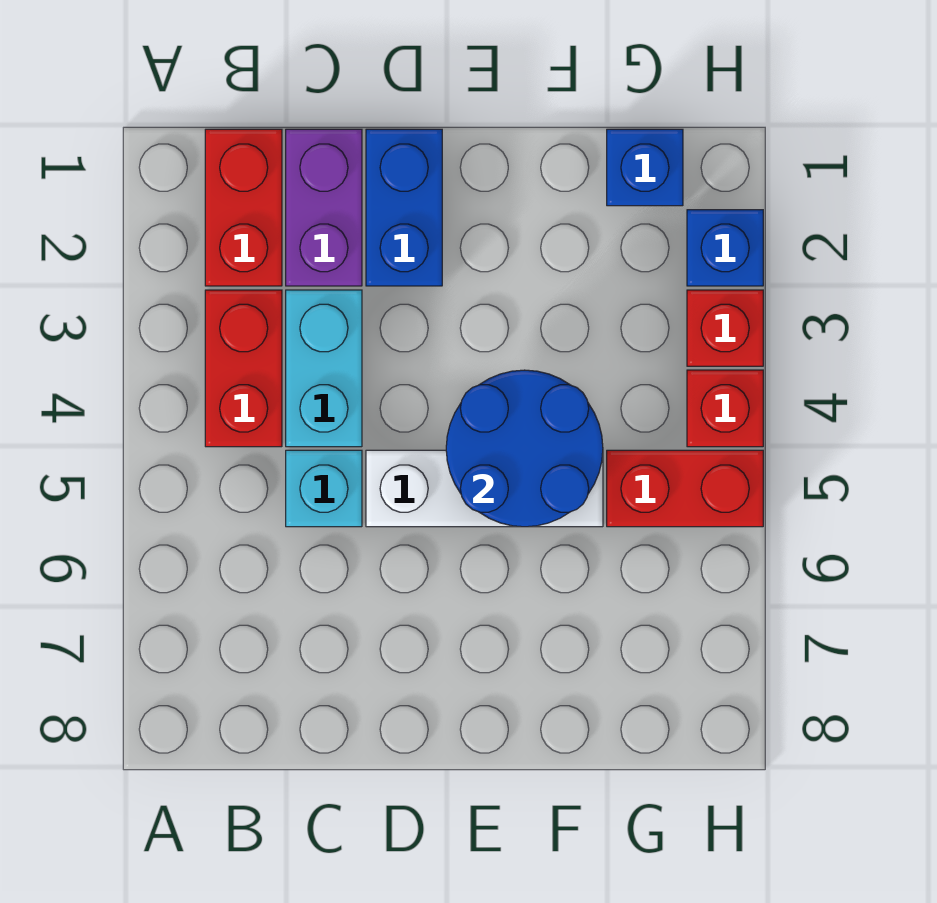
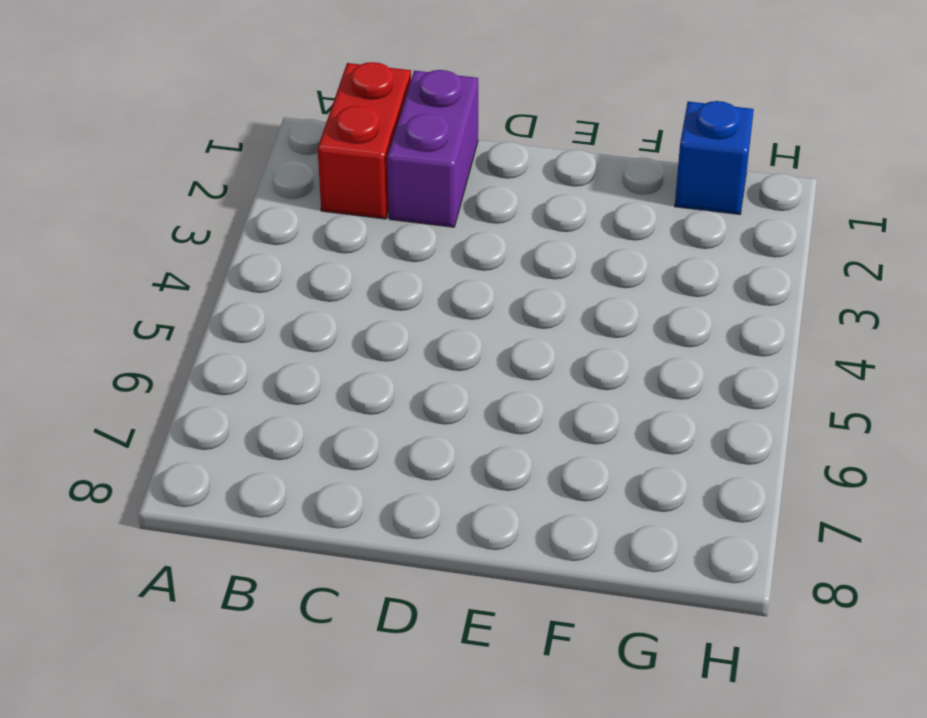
none -> red brick B3:B4 level 1
none -> cyan brick C3:C4 level 1
none -> cyan brick C5 level 1

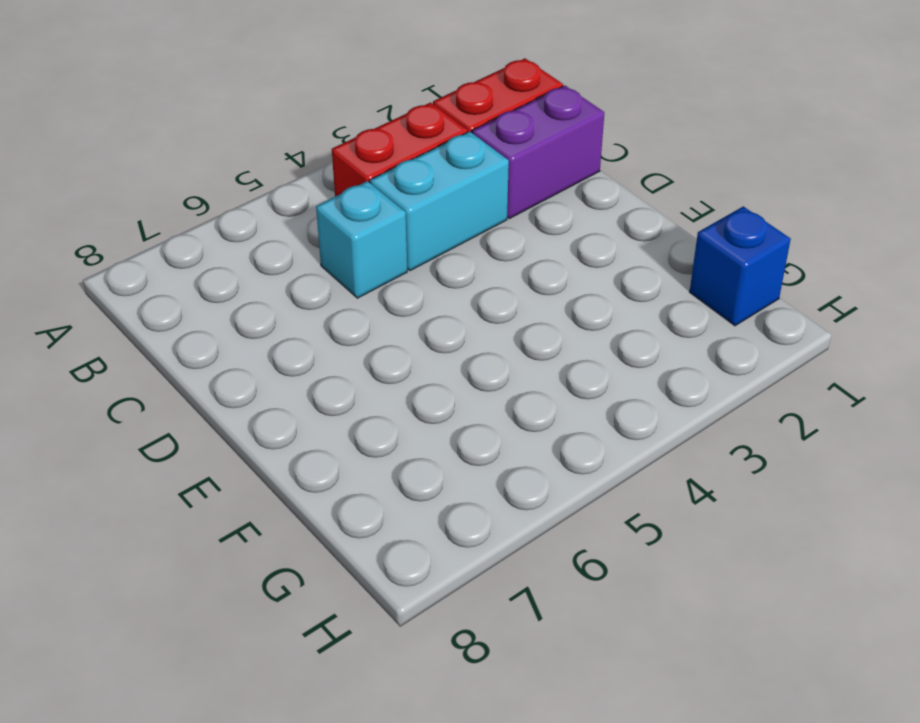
none -> blue brick D1:D2 level 1
none -> white brick D5:F5 level 1
none -> red brick G5:H5 level 1

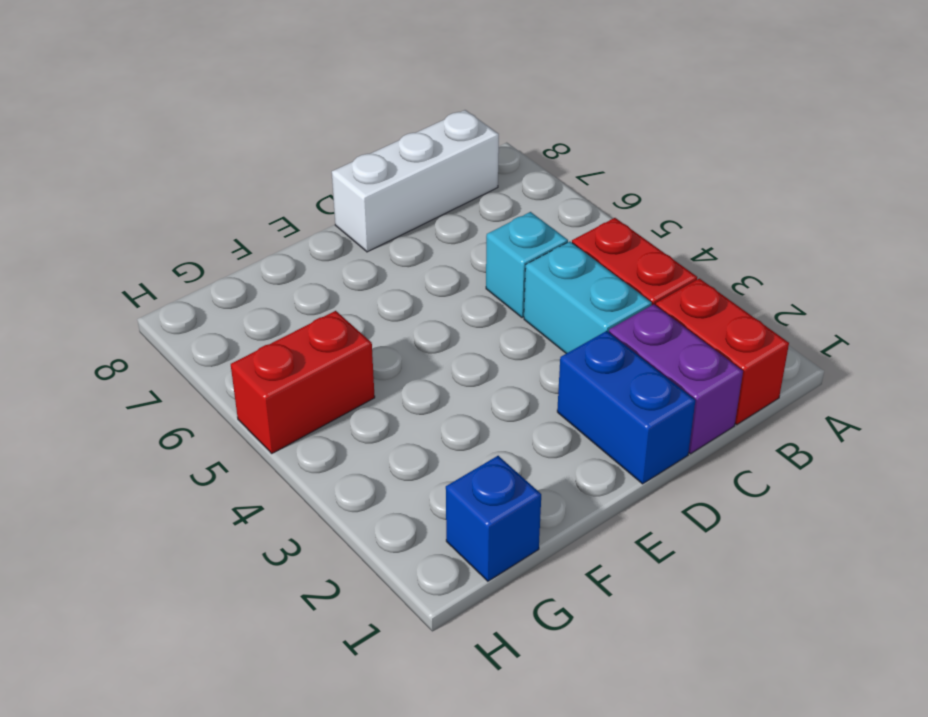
white brick B8:D8 level 1 -> white brick D5:F5 level 1
none -> blue brick H2 level 1
none -> red brick H3 level 1
none -> red brick H4 level 1

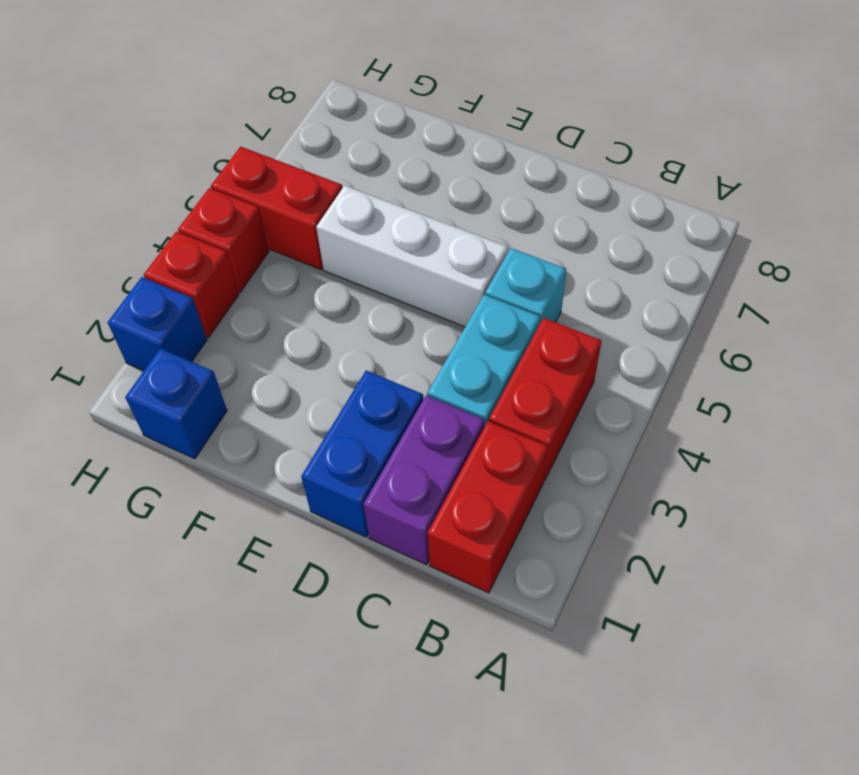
none -> blue round brick E4:F5 level 2

